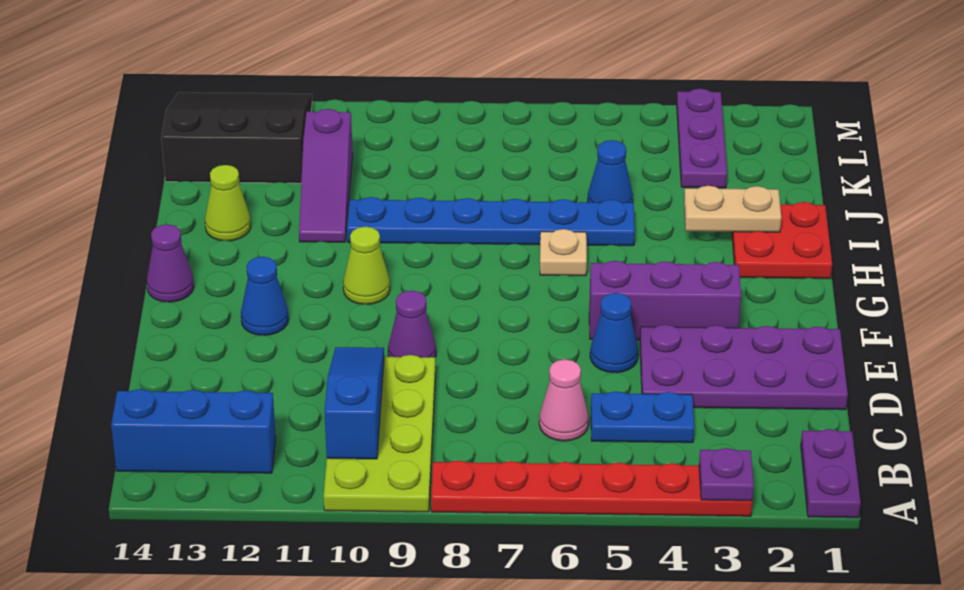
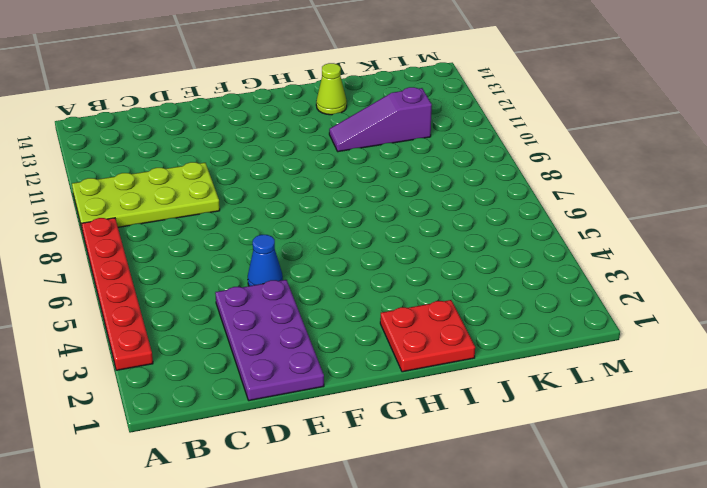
none -> purple plate A1:B1 level 1
none -> blue brick B12:B14 level 1
none -> blue plate C4:C5 level 1

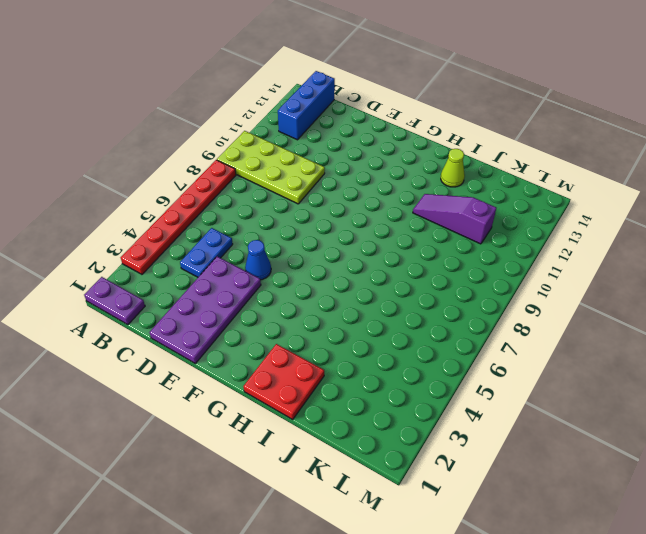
none -> pink cone C6 level 1
none -> purple cone E9 level 1
none -> purple brick F3:F5 level 1

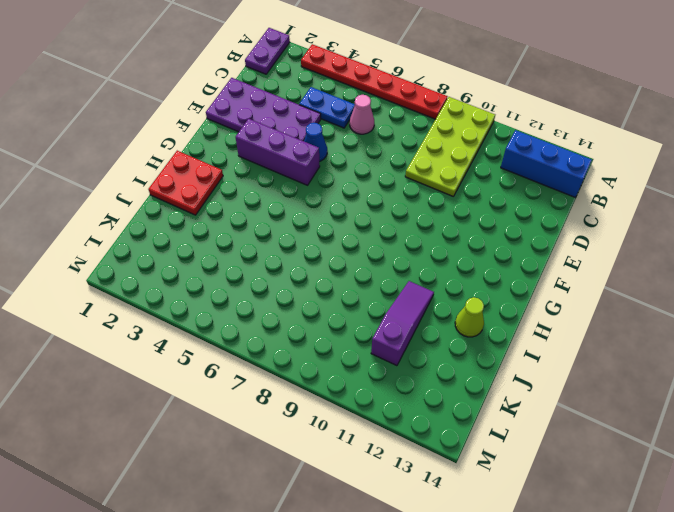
none -> purple cone E9 level 1
none -> blue cone F12 level 1
none -> lime cone G10 level 1

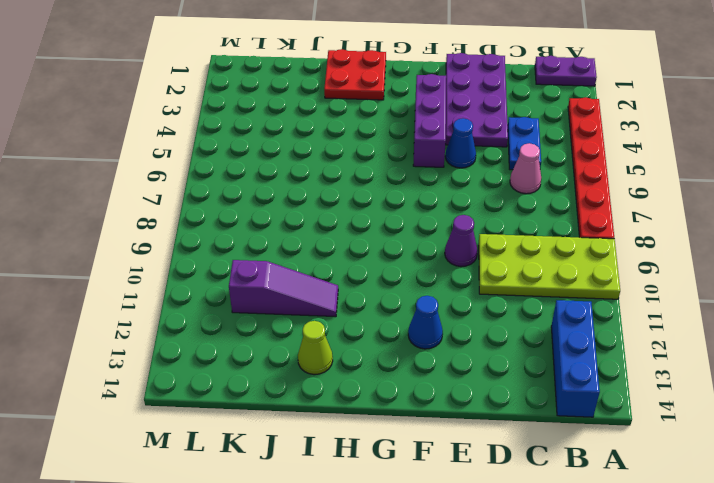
none -> lime cone G10 level 1
none -> purple cone G14 level 1
none -> tan plate H6 level 1

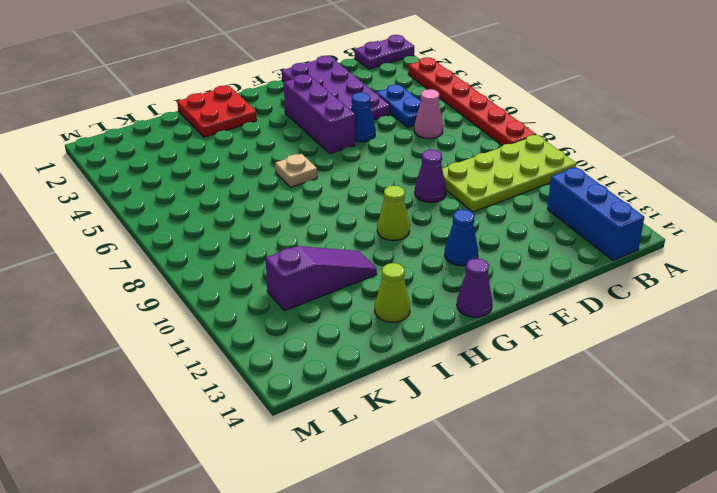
none -> blue plate I5:I10 level 1
none -> blue cone J5 level 1
none -> purple plate K3:M3 level 1

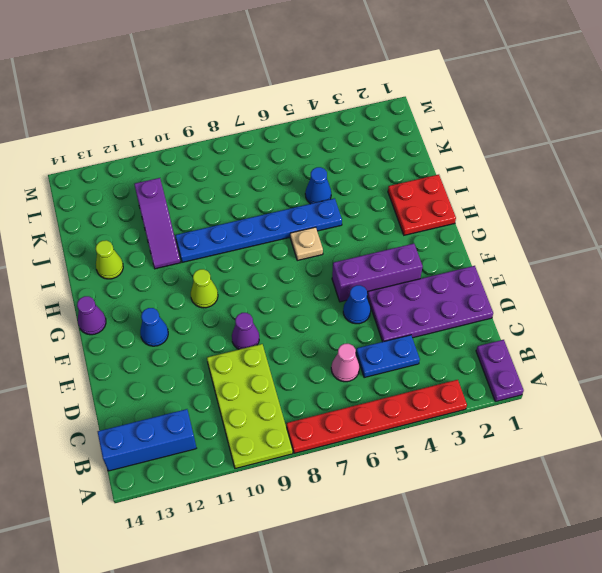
none -> purple plate K3:M3 level 1
none -> black slope K12:M14 level 1 top K
none -> purple plate A3 level 2

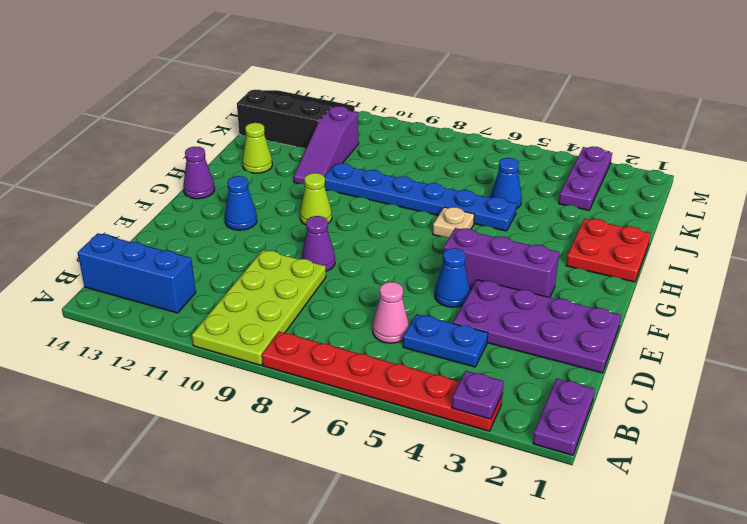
none -> blue slope B10:D10 level 2 top B
none -> tan plate I2:I3 level 2

